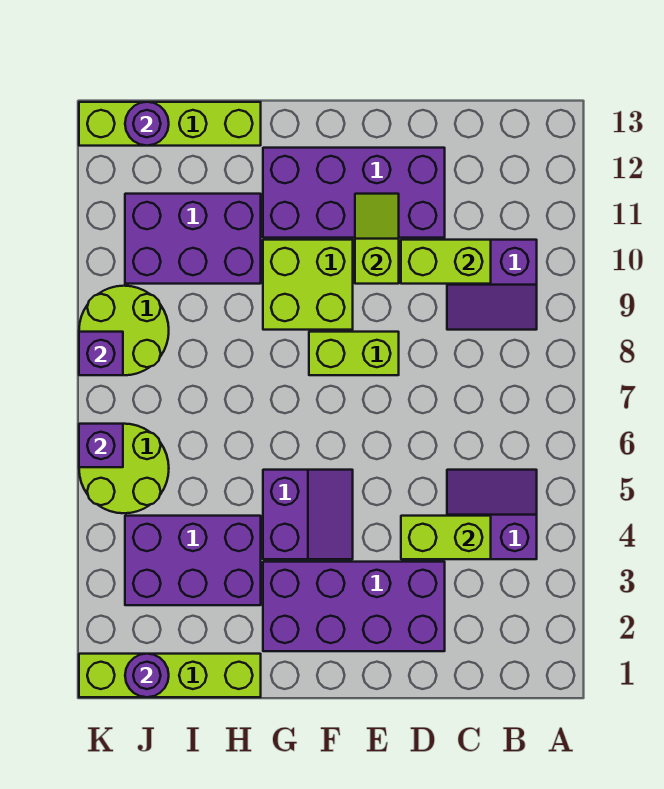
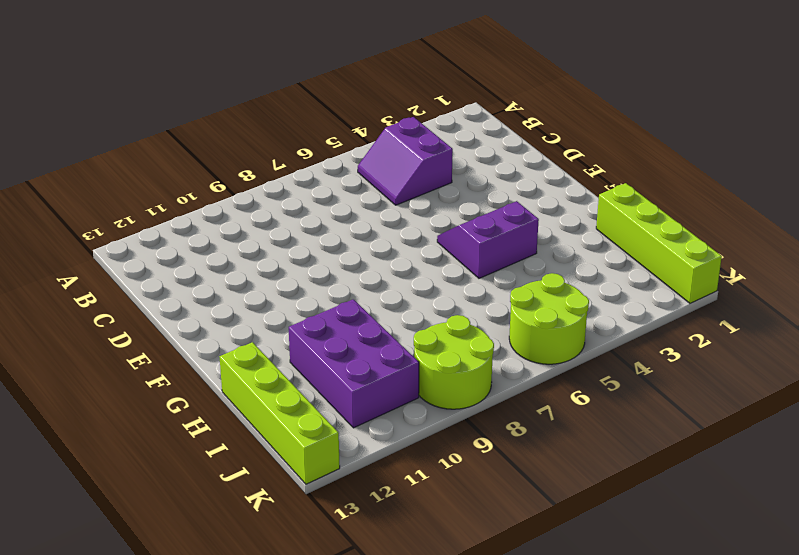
none -> purple slope B9:C10 level 1 top 10
none -> purple brick D2:G3 level 1
none -> purple brick D11:G12 level 1

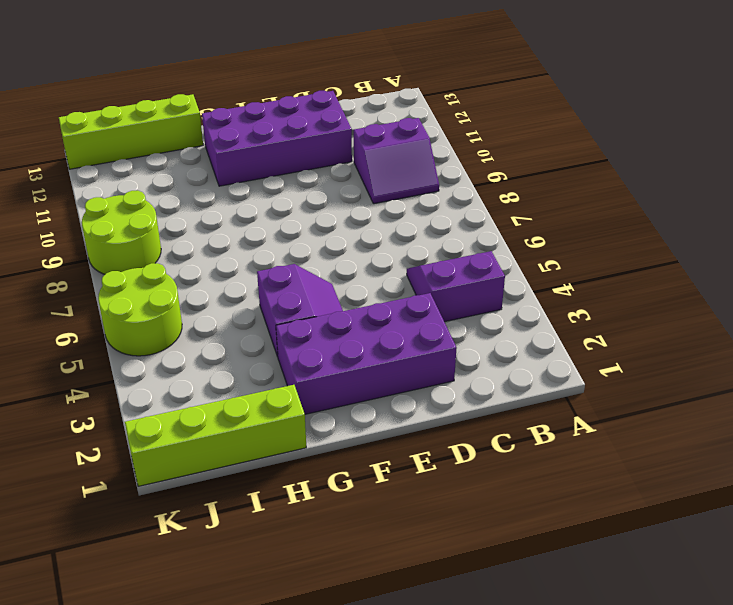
none -> lime brick E8:F8 level 1
none -> lime brick F9:G10 level 1
none -> purple brick H3:J4 level 1

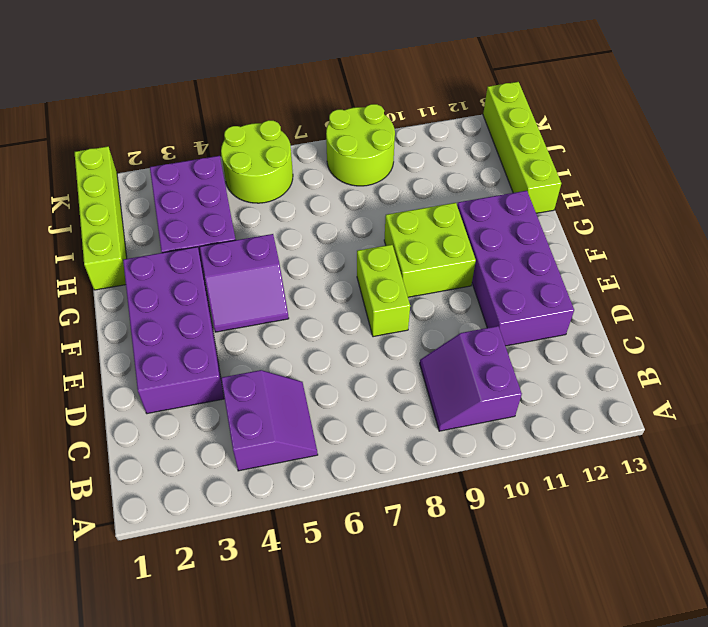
none -> purple brick H10:J11 level 1
none -> lime brick C4:D4 level 2
none -> lime brick C10:D10 level 2

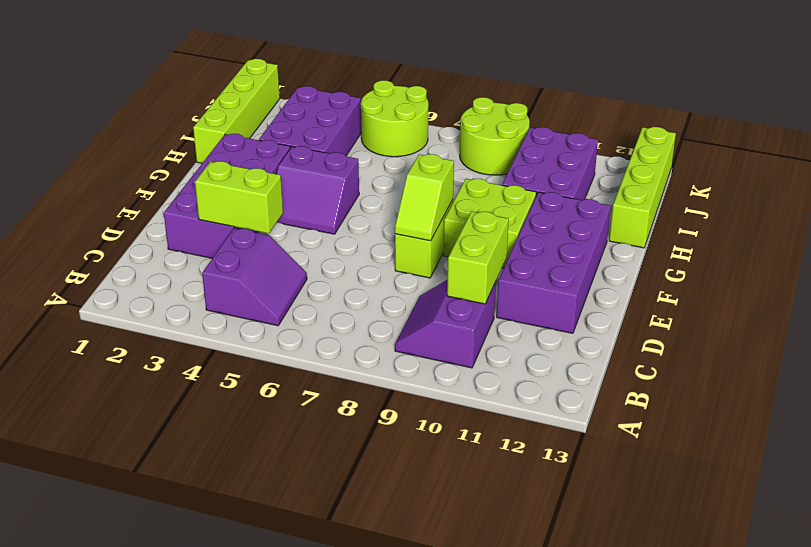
lime brick D3:D4 level 2 -> lime brick C4:D4 level 2
lime slope E8:F8 level 2 top F -> lime slope E10:E11 level 2 top 10
none -> purple round brick J1 level 2
none -> purple round brick J13 level 2
none -> purple brick K6 level 2

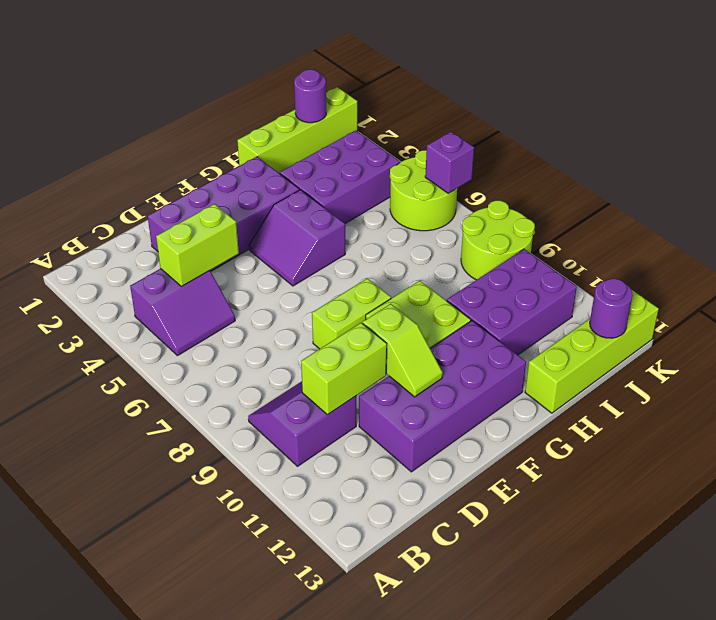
none -> purple brick K8 level 2

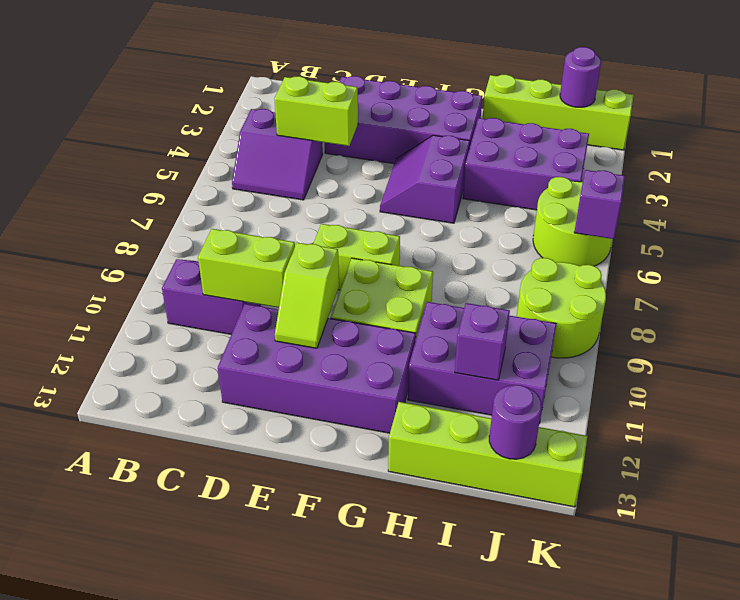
purple brick I11 level 2 -> purple brick K8 level 2

